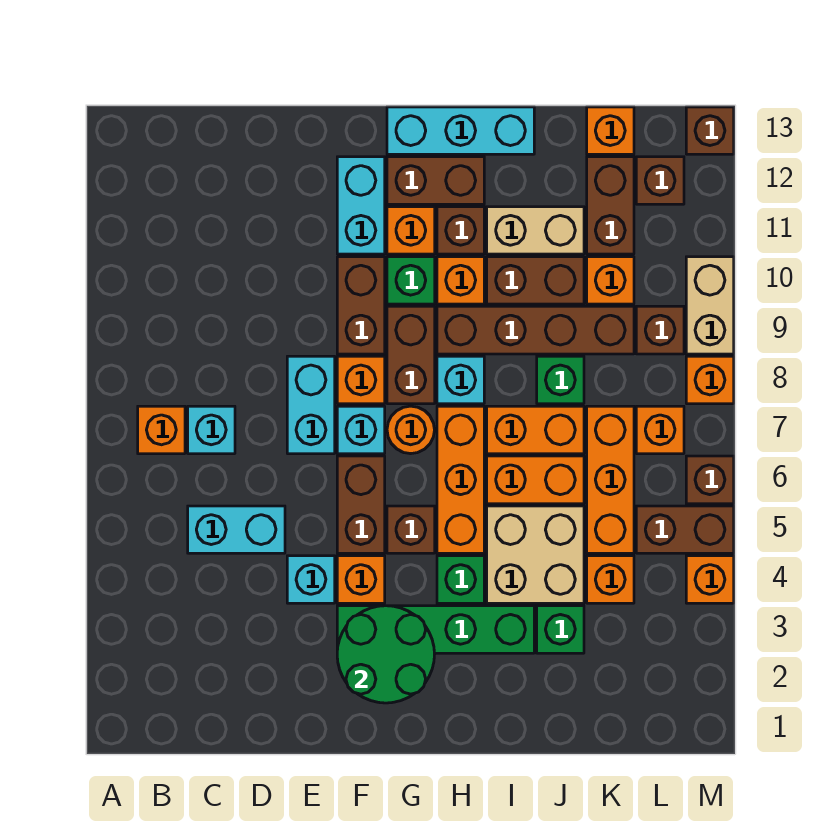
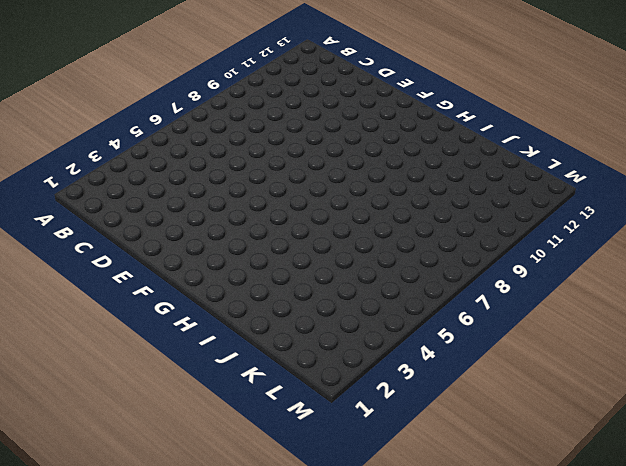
none -> orange brick B7 level 1
none -> cyan brick C5:D5 level 1
none -> cyan brick C7 level 1
none -> cyan brick E4 level 1

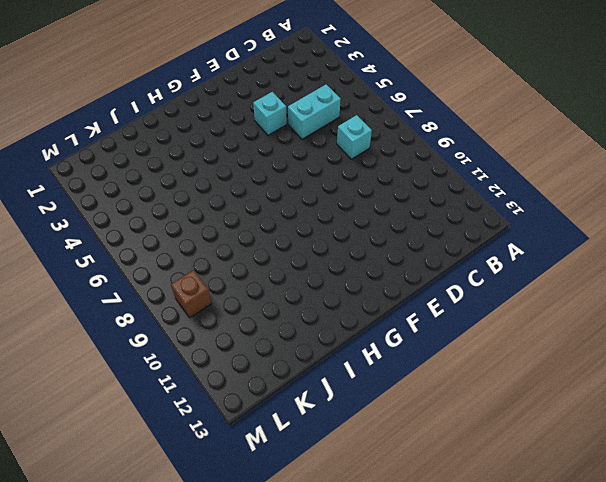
none -> orange brick B7 level 1
none -> cyan brick E7:E8 level 1
none -> green brick F3:I3 level 1
none -> orange brick F4 level 1

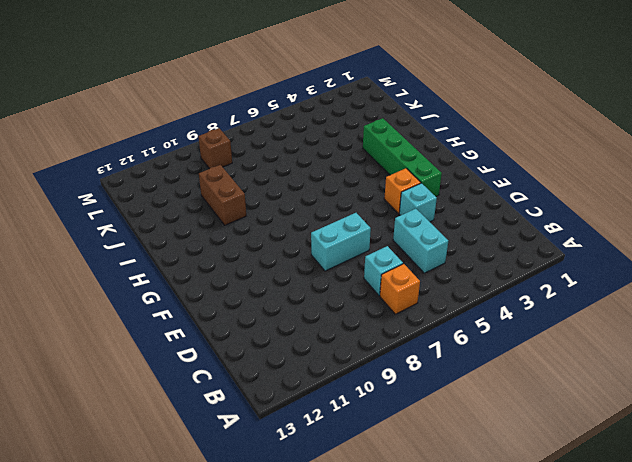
none -> brown brick F5:F6 level 1
none -> cyan brick F7 level 1
none -> orange brick F8 level 1
none -> brown brick F9:F10 level 1

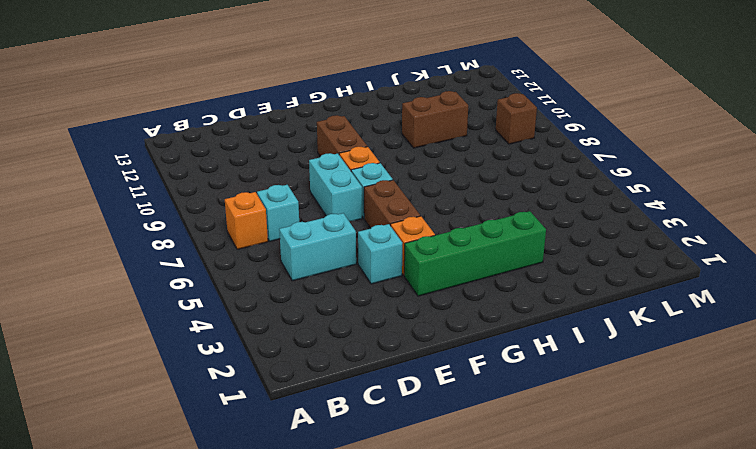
none -> cyan brick F11:F12 level 1
none -> brown brick G5 level 1
none -> orange round brick G7 level 1
none -> brown brick G8:G9 level 1

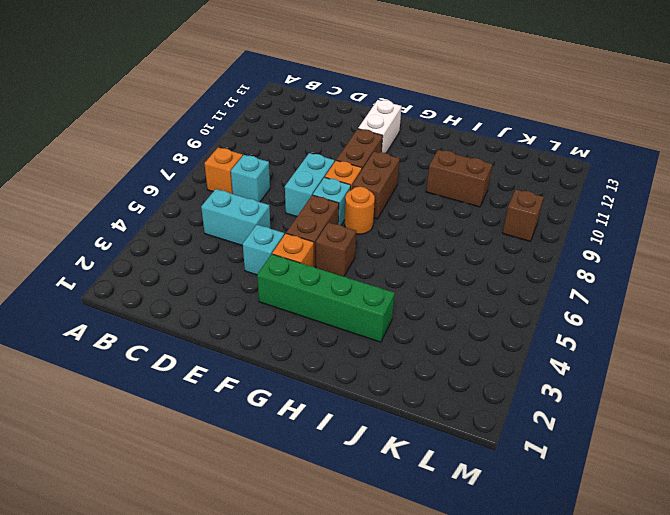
white brick F11:F12 level 1 -> cyan brick F11:F12 level 1
none -> green brick G10 level 1
none -> orange brick G11 level 1
none -> brown brick G12:H12 level 1
none -> cyan brick G13:I13 level 1

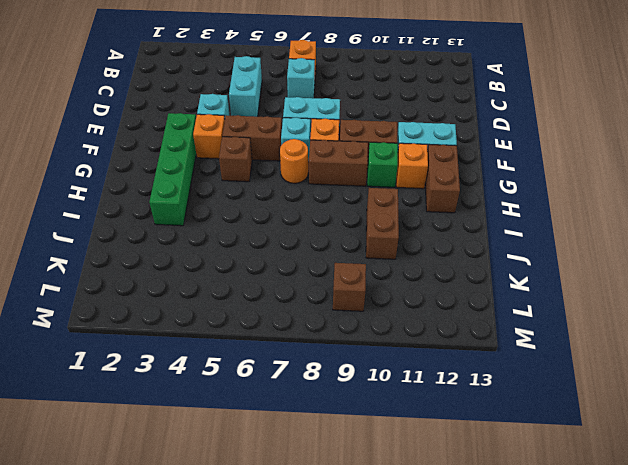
none -> cyan brick G13:I13 level 1
none -> green brick H4 level 1
none -> orange brick H5:H7 level 1
none -> cyan brick H8 level 1

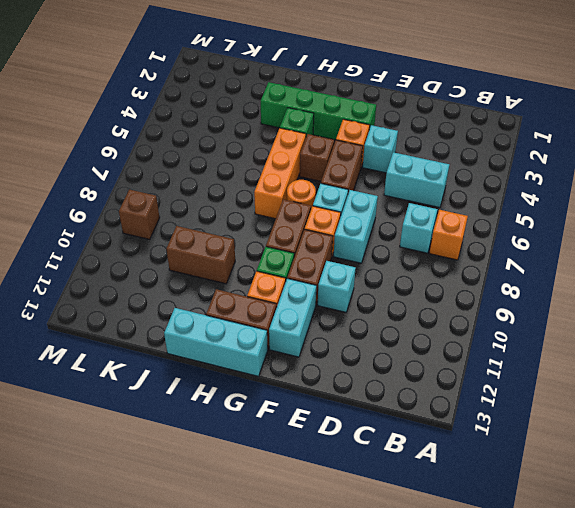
cyan brick E10 level 1 -> cyan brick H8 level 1
none -> brown brick H9:K9 level 1
none -> orange brick H10 level 1
none -> brown brick H11 level 1
none -> tan brick I4:J5 level 1

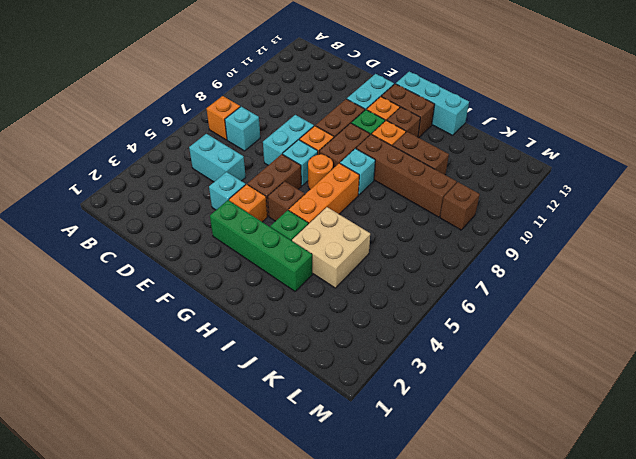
none -> orange brick I6:J6 level 1
none -> orange brick I7:J7 level 1
none -> tan brick I11:J11 level 1
none -> green brick J3 level 1

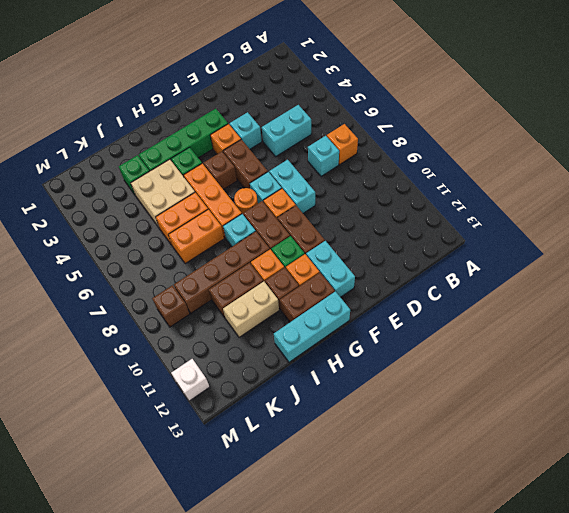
white brick M12 level 1 -> none
none -> green brick J8 level 1
none -> orange brick K4 level 1
none -> orange brick K5:K7 level 1
none -> orange brick K10 level 1

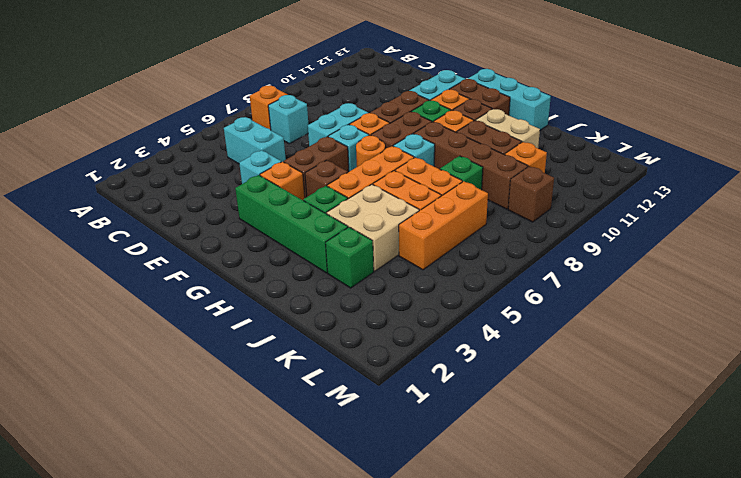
none -> orange brick K4 level 1
none -> brown brick K11:K12 level 1
none -> orange brick K13 level 1
none -> brown brick L5:M5 level 1

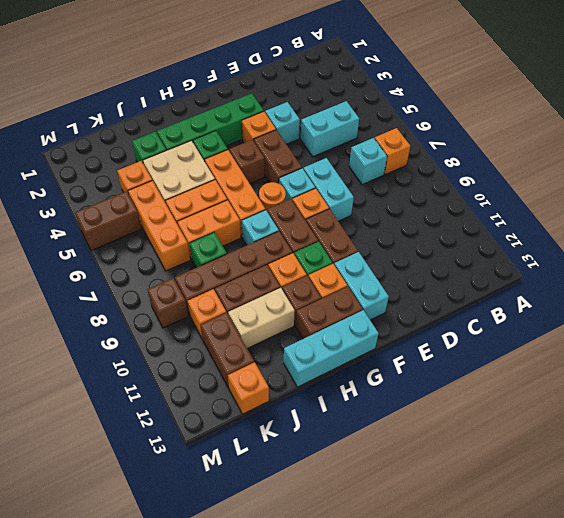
none -> orange brick L7 level 1
none -> brown brick L12 level 1
none -> orange brick M4 level 1
none -> brown brick M6 level 1

